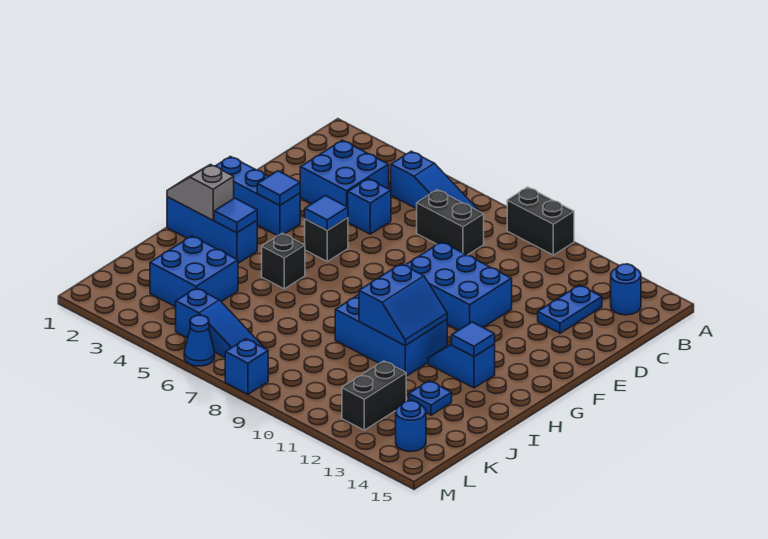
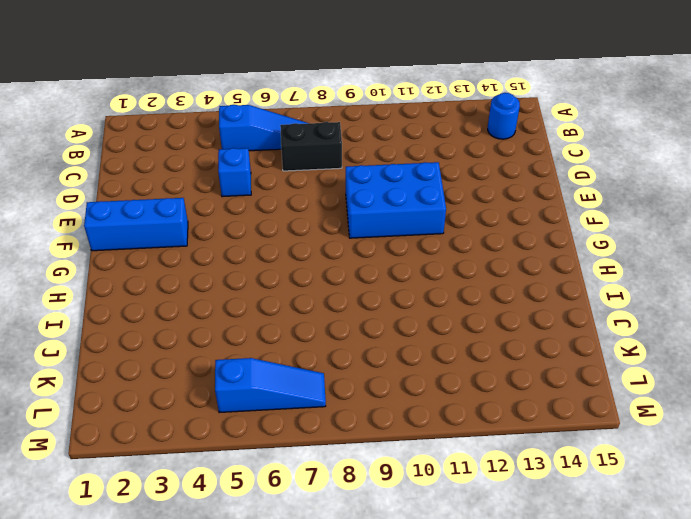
none -> black brick A9:A10 level 1
none -> blue brick C3:D4 level 1
none -> blue plate C13:D13 level 1

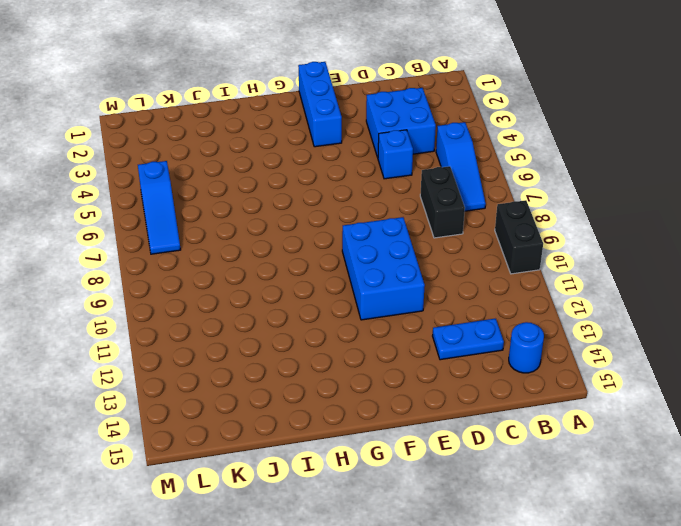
none -> black brick F5 level 1
none -> blue brick H1:H3 level 1
none -> black brick H5 level 1

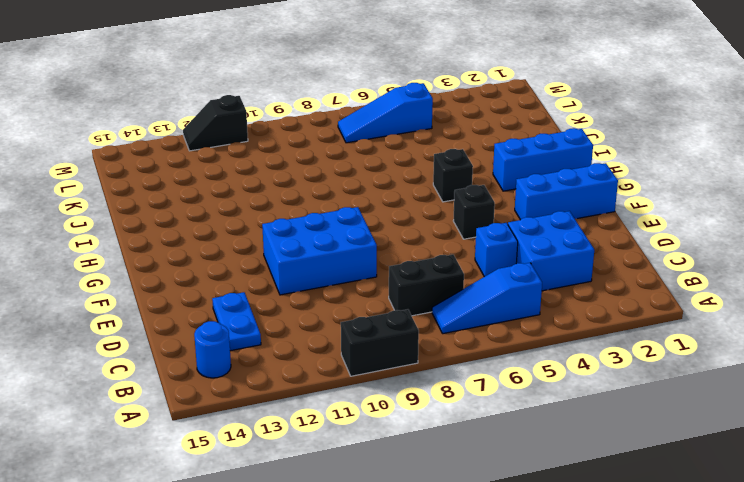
black slope M11:M12 level 1 top 11 -> none
none -> blue brick H9:I11 level 1
none -> blue slope H12:H13 level 1 top 13
none -> blue brick J3:K4 level 1

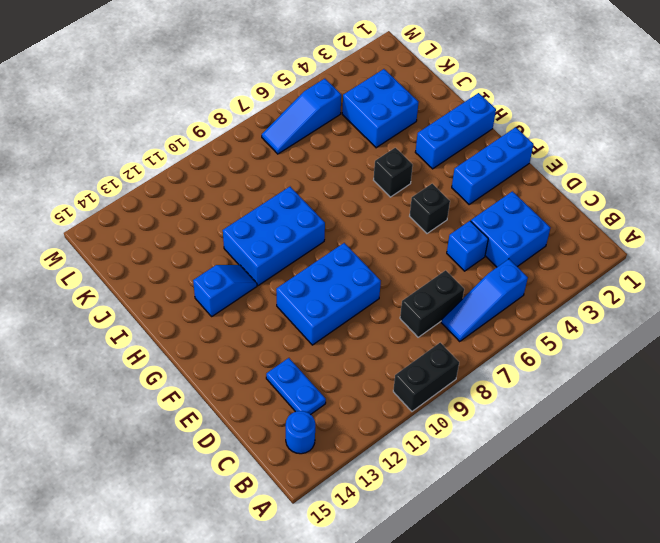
none -> blue plate J13 level 1
none -> black brick K12:L12 level 1
none -> blue round brick L14 level 1

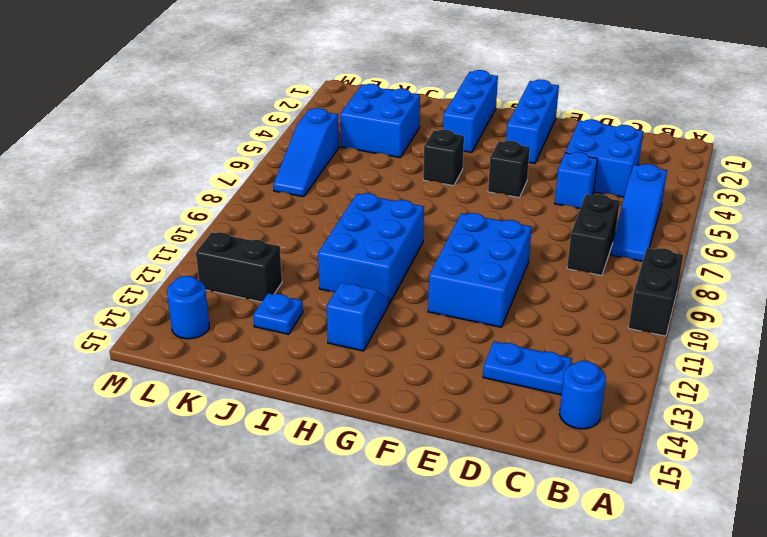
none -> blue cone M6 level 1
none -> blue brick M8 level 1
none -> blue tile F3 level 2

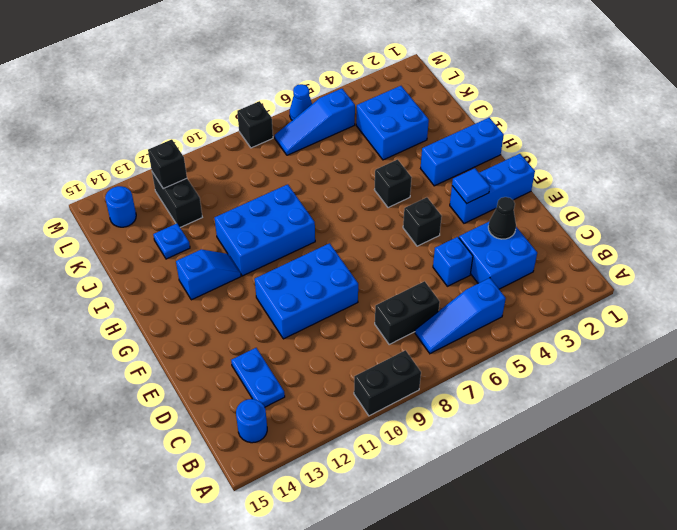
black cone D3 level 2 -> none
black brick L12 level 2 -> none
black brick M8 level 1 -> blue brick M8 level 1
none -> blue tile F5 level 2
none -> grey slope H1:H2 level 2 top 2
none -> blue tile H3 level 2

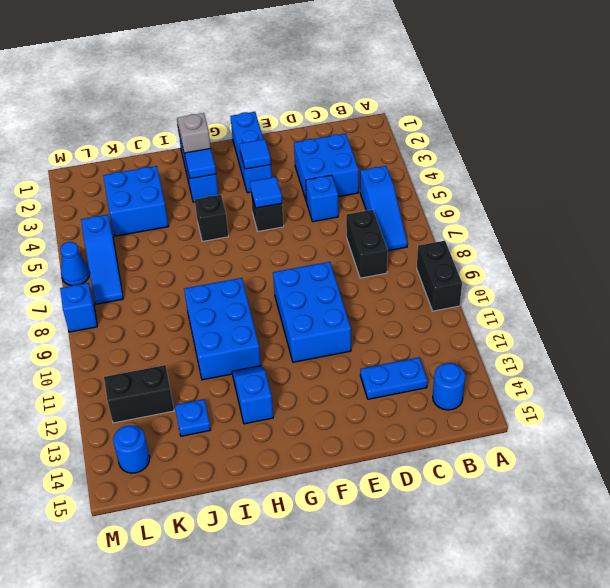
none -> blue slope H10:I11 level 2 top 10
none -> blue tile H13 level 2

